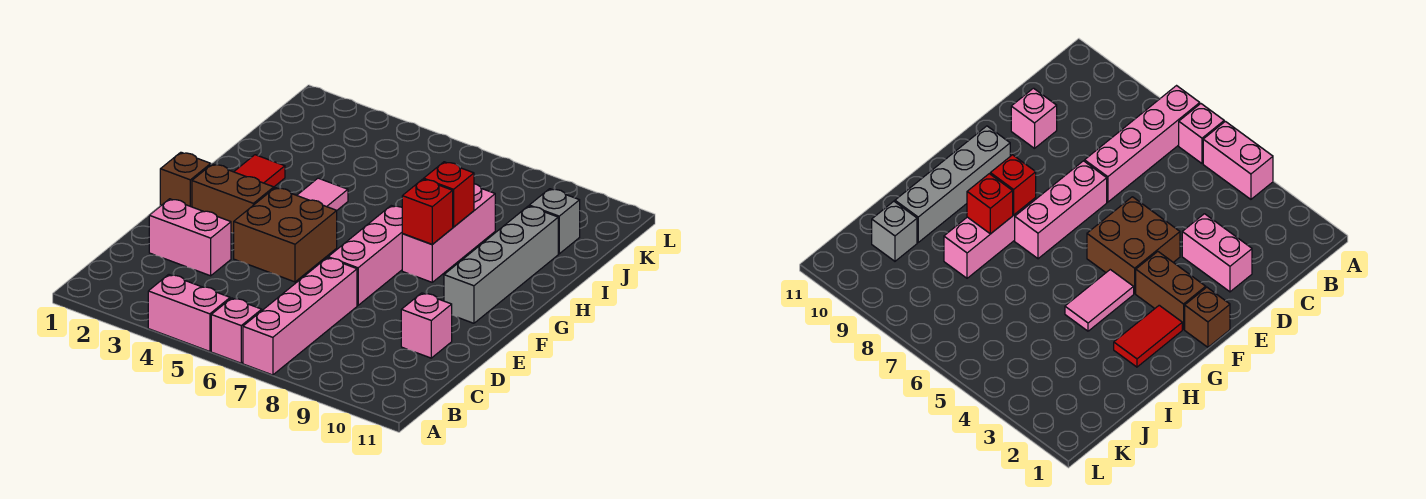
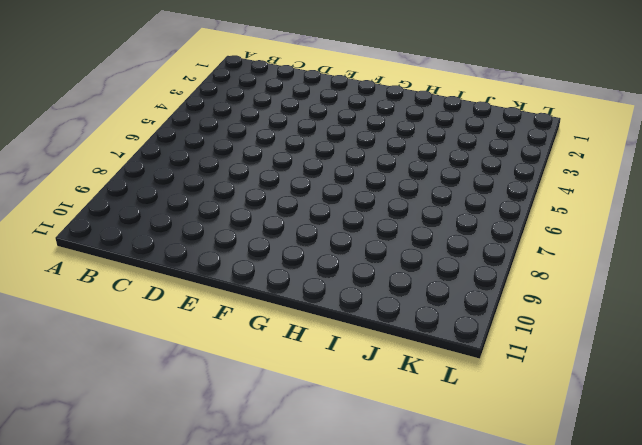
none -> pink brick A4:A5 level 1
none -> pink brick A6 level 1
none -> pink brick A7:D7 level 1

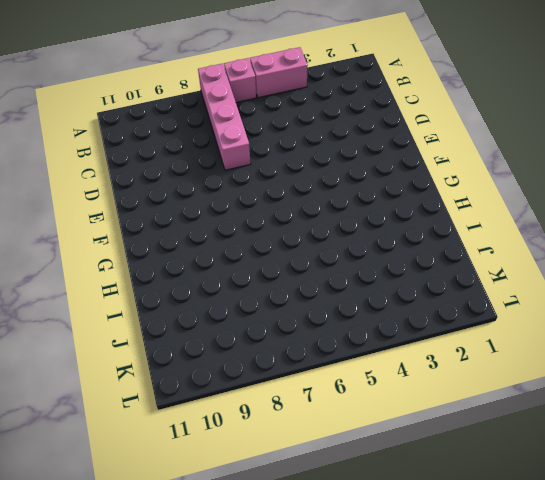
none -> pink brick D2:D3 level 1
none -> pink brick D10 level 1
none -> brown brick E4:F5 level 1

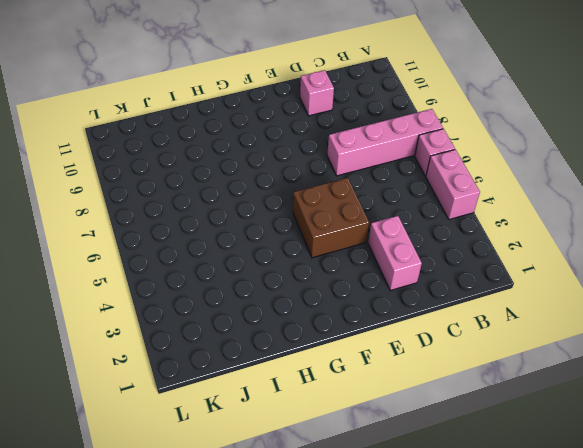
none -> pink brick E7:G7 level 1
none -> brown brick F1 level 1
none -> brown brick F2:F3 level 1

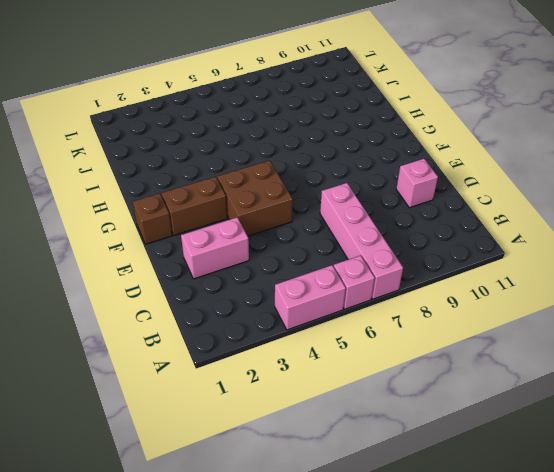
none -> pink brick E7:G7 level 1
none -> grey brick F10:I10 level 1
none -> red tile G2:H2 level 1

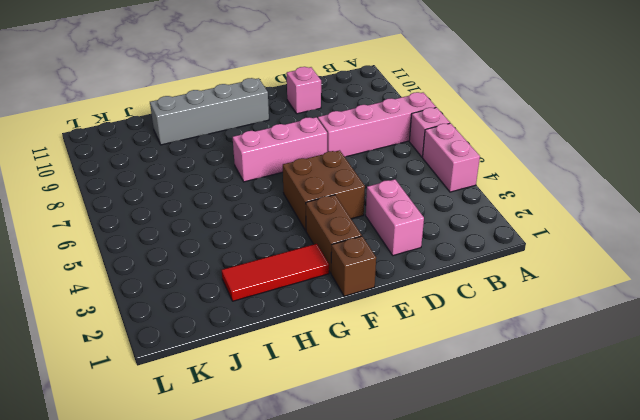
red tile G2:I2 level 1 -> red tile G2:H2 level 1
none -> pink tile G4:H4 level 1
none -> pink brick G8:I8 level 1
none -> grey brick J10 level 1

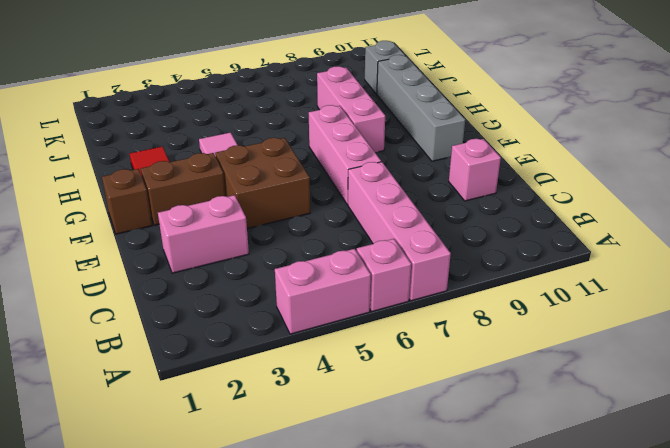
none -> red brick G8 level 2
none -> red brick H8 level 2

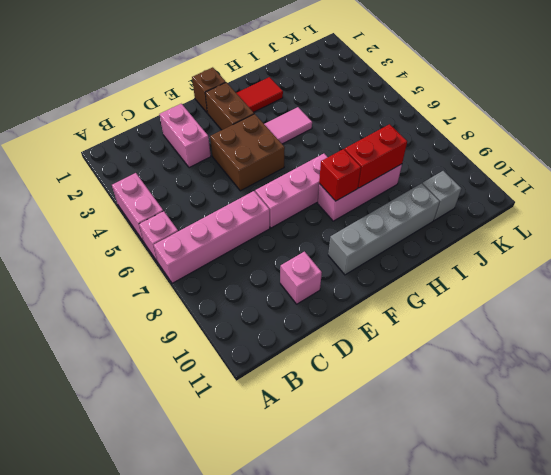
red brick H8:I8 level 2 -> red brick H8 level 2

